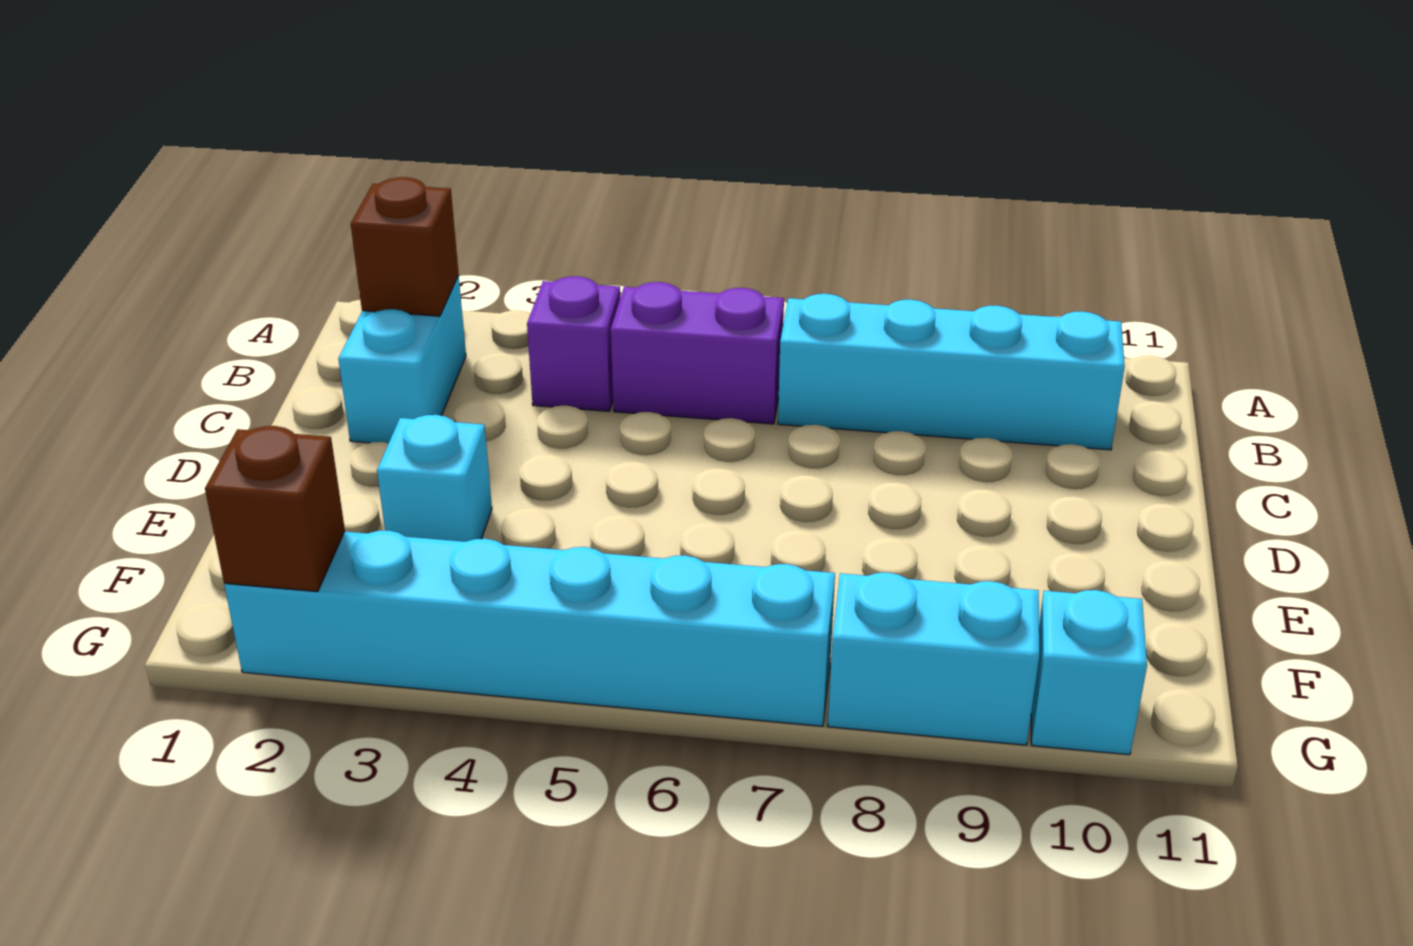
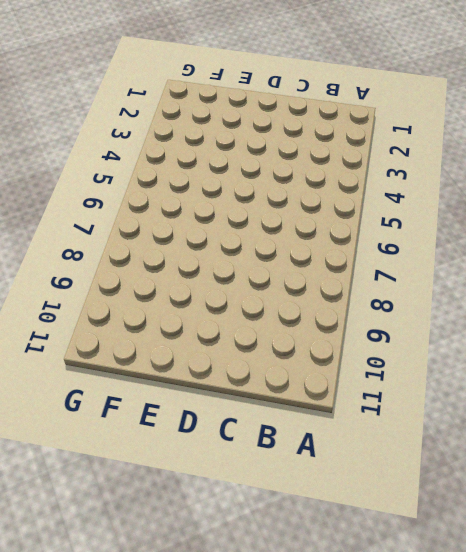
none -> cyan brick B2:C2 level 1
none -> purple brick B4 level 1

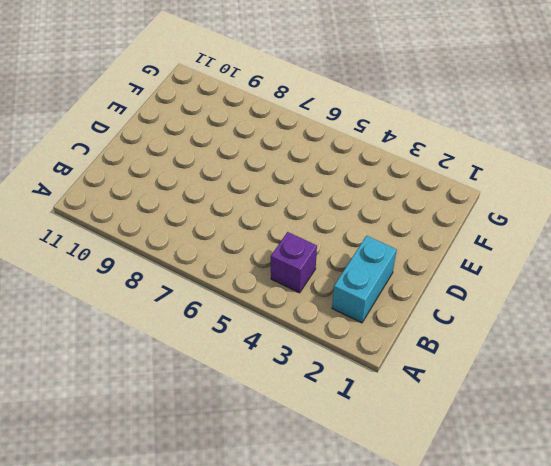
none -> purple brick B5:B6 level 1
none -> cyan brick B7:B10 level 1

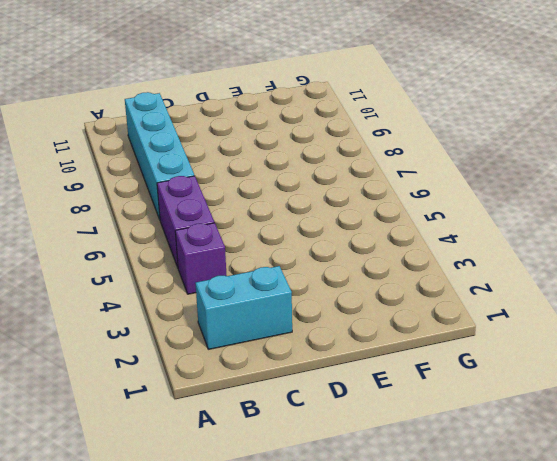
none -> cyan brick E3 level 1
none -> cyan brick G2:G7 level 1

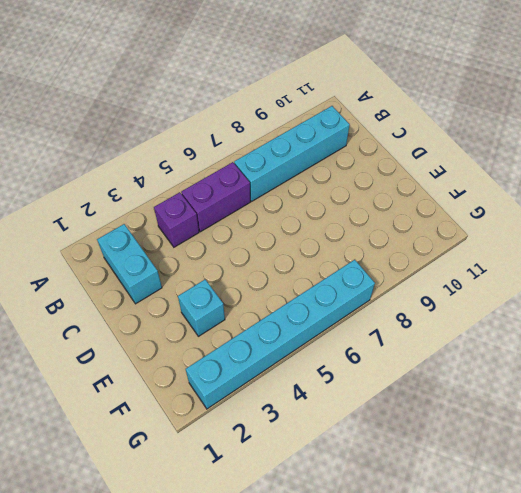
none -> cyan brick G8:G9 level 1
none -> cyan brick G10 level 1

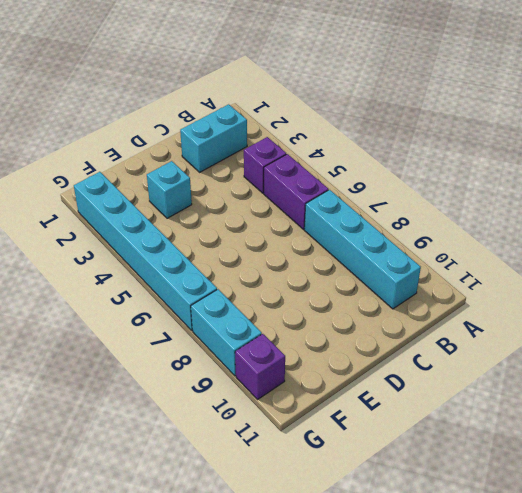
purple brick G10 level 1 -> cyan brick G10 level 1
none -> brown brick B2 level 2
none -> brown brick G2 level 2

